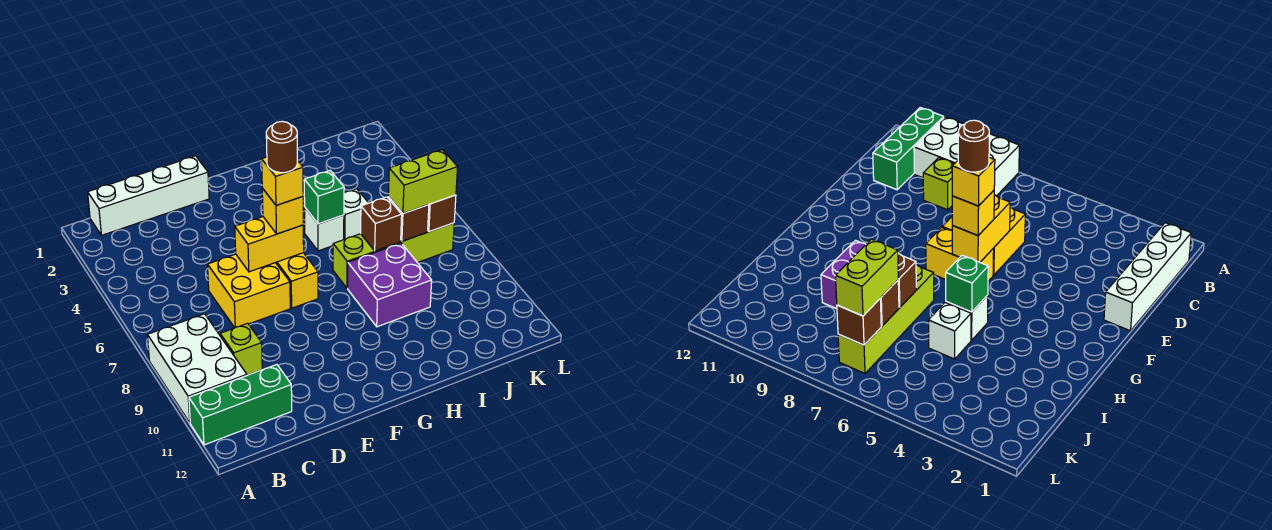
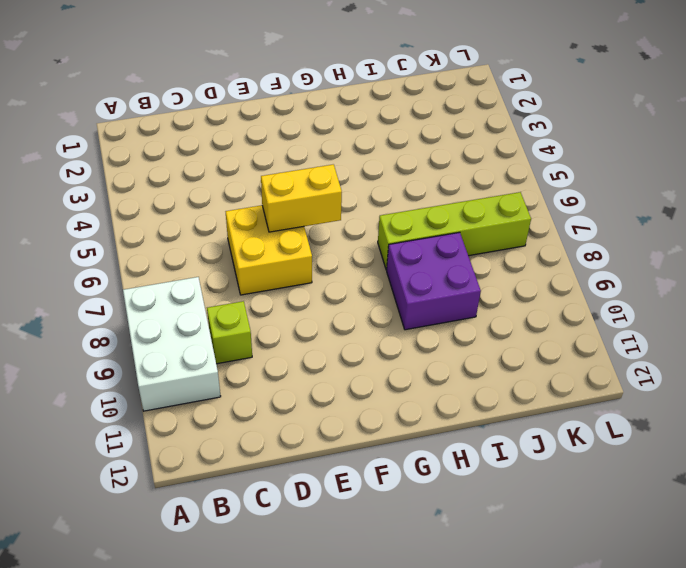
none -> green brick A11:C11 level 1
none -> white brick B1:E1 level 1
none -> yellow brick F6:F7 level 1

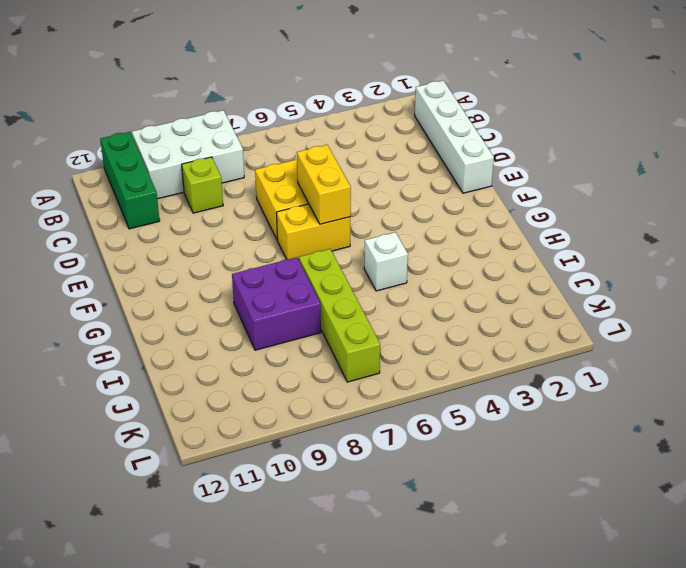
none -> white brick I5 level 1
none -> green brick H5 level 2
none -> brown brick I7 level 2

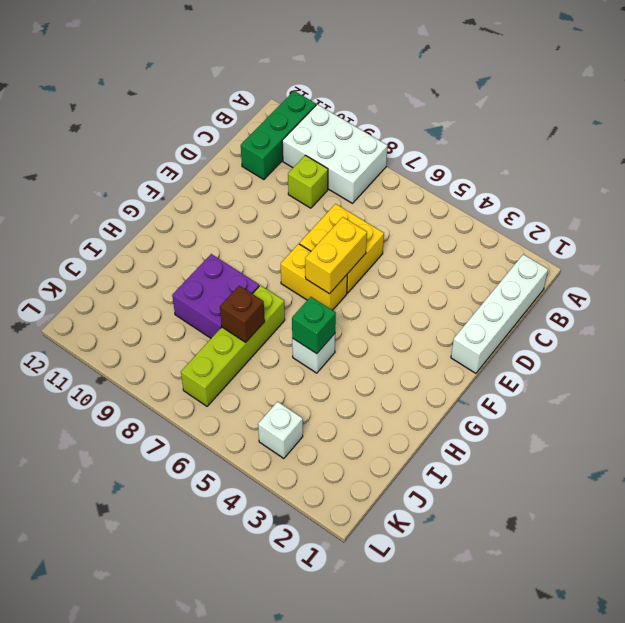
white brick K4 level 1 -> white brick I5 level 1
none -> brown brick J7 level 2
none -> brown brick K7 level 2
none -> yellow brick F6 level 3

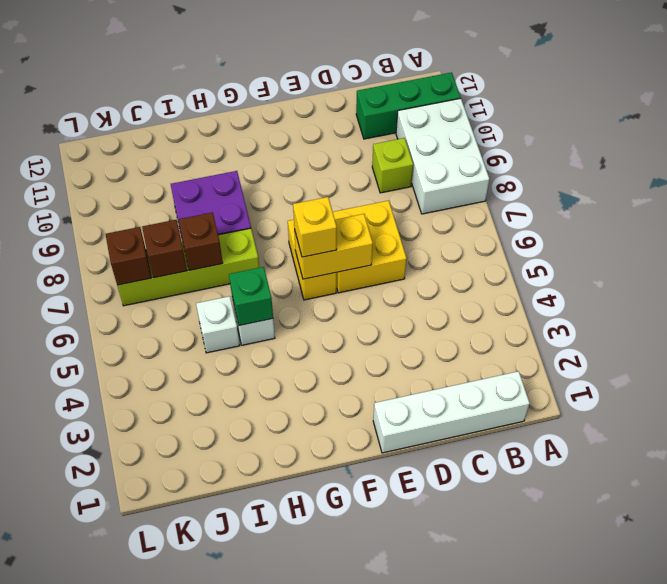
none -> lime brick J7:K7 level 3
none -> yellow brick F6 level 4
none -> brown round brick F6 level 5

